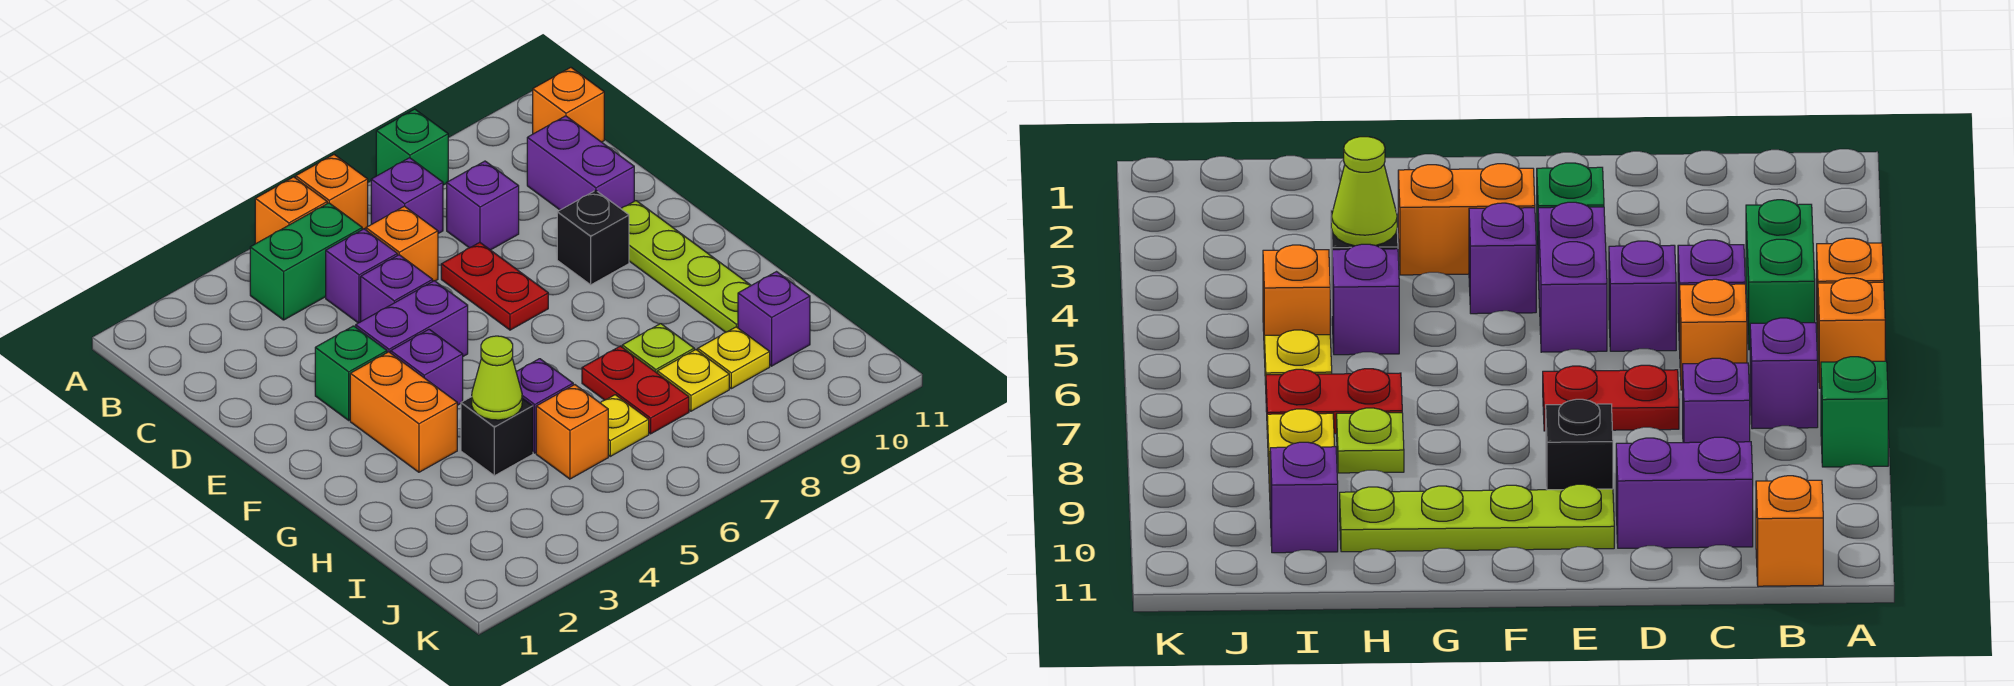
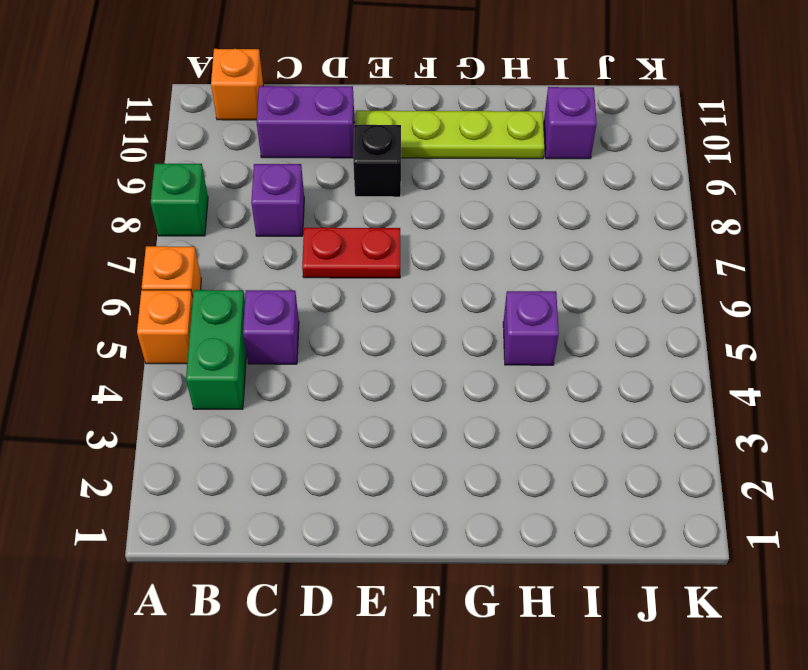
none -> purple brick B7 level 1
none -> orange brick C6 level 1
none -> purple brick D5 level 1

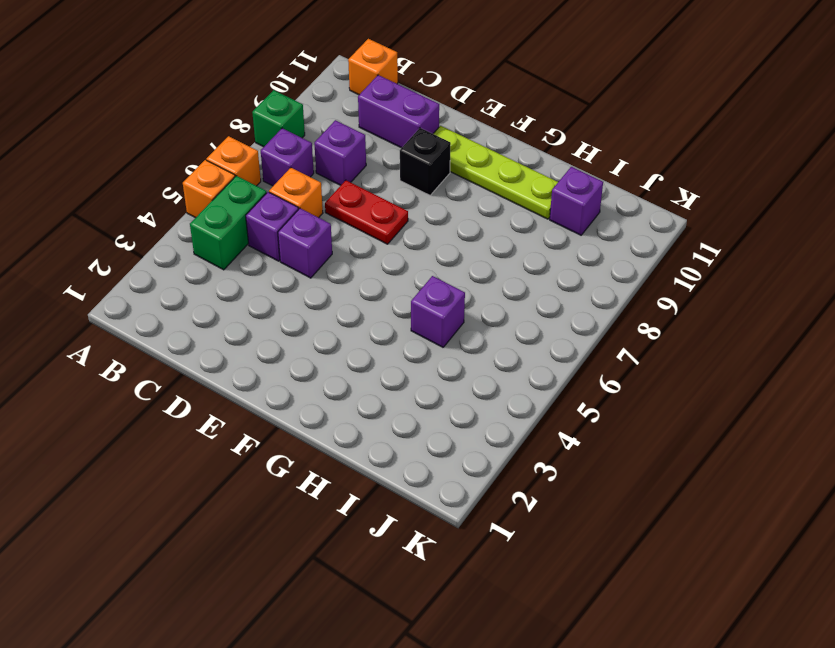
none -> green brick E3 level 1
none -> purple brick E4:E5 level 1
none -> orange brick F3:G3 level 1

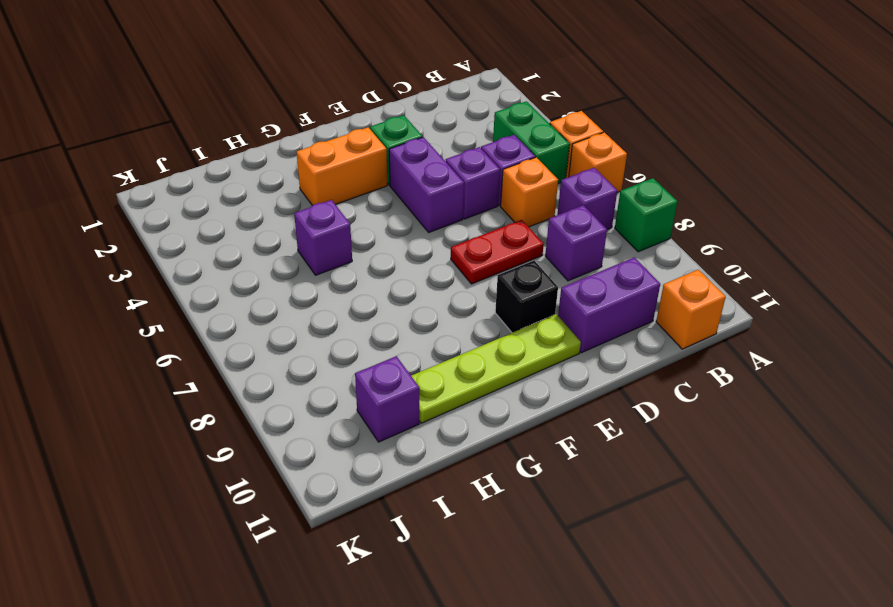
none -> purple brick F4 level 1
none -> black brick H4 level 1
none -> red plate H7:I7 level 1

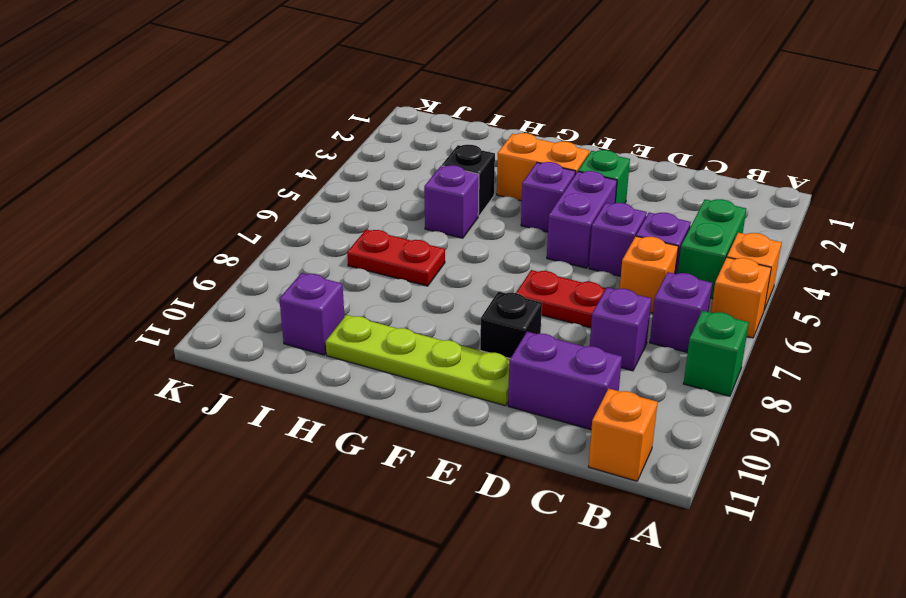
none -> lime plate H8 level 1
none -> orange brick I5 level 1
none -> yellow plate I6 level 1

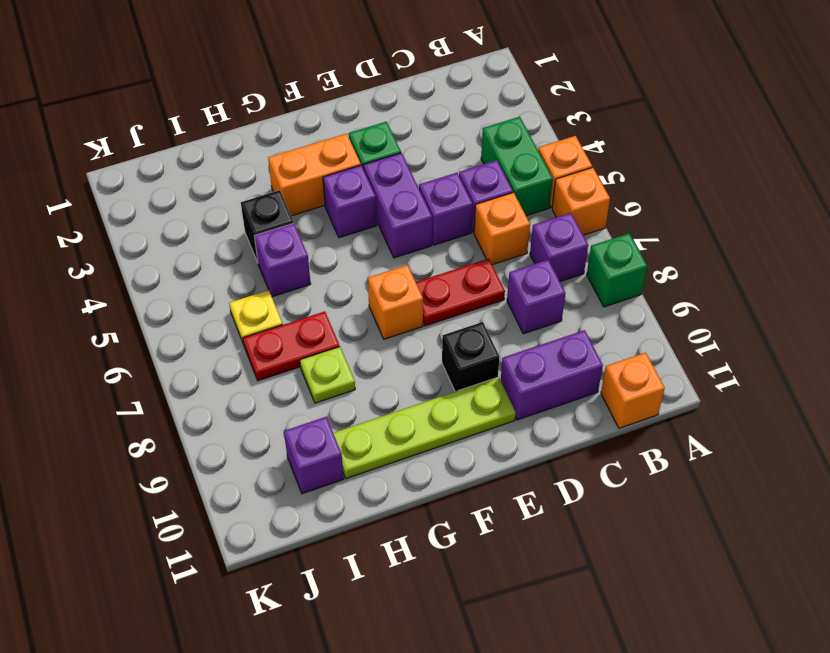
orange brick F7 level 1 -> orange brick I5 level 1
none -> yellow plate I8 level 1
none -> yellow plate I9 level 1
none -> lime cone H4 level 2

